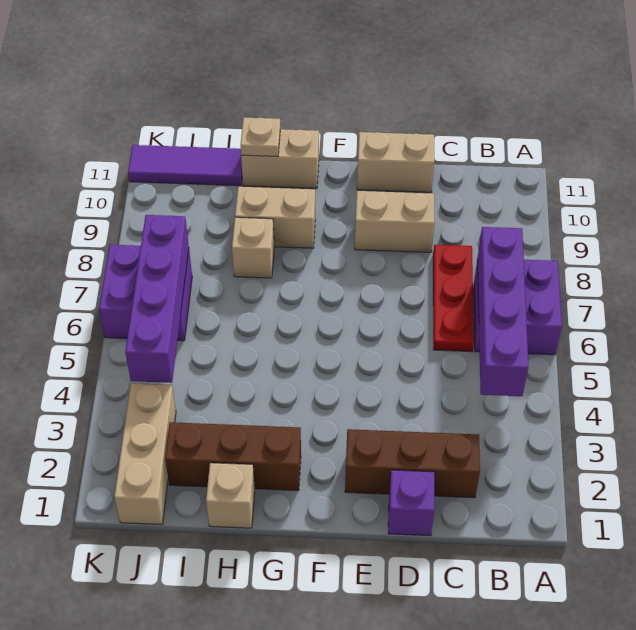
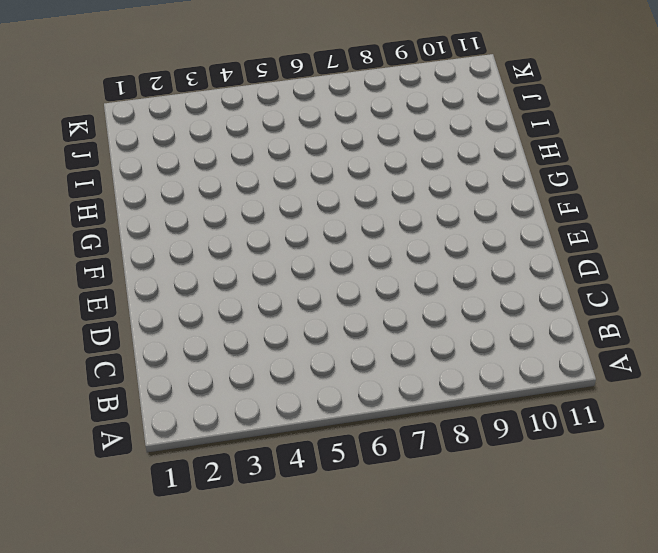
none -> purple brick A6:B7 level 1
none -> brown brick C2:E2 level 1
none -> red plate C6:C8 level 1

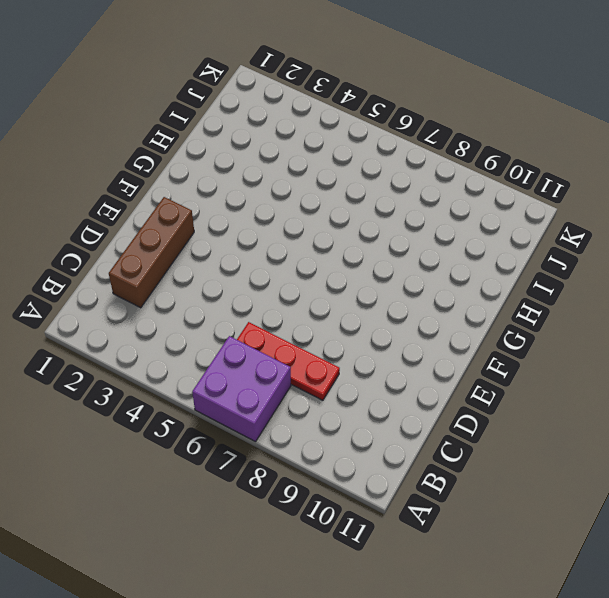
none -> purple brick D1 level 1
none -> tan brick D9:E9 level 1
none -> tan brick D11:E11 level 1

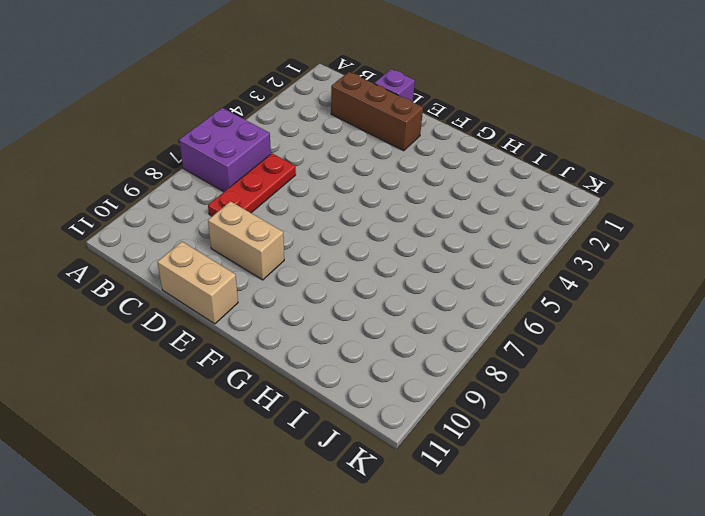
none -> brown brick G2:I2 level 1
none -> tan brick G9:H9 level 1
none -> tan brick G11:H11 level 1

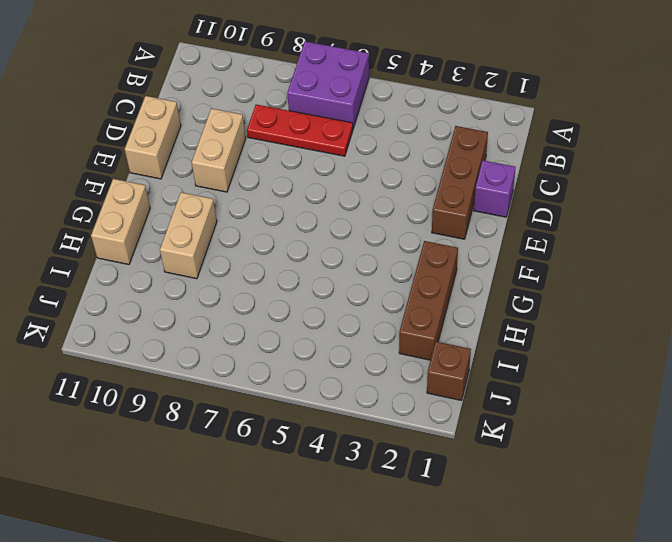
brown brick J1 level 1 -> tan brick J1:J3 level 1
none -> tan brick H1 level 1
none -> tan brick H8 level 1
none -> purple tile I11:K11 level 1

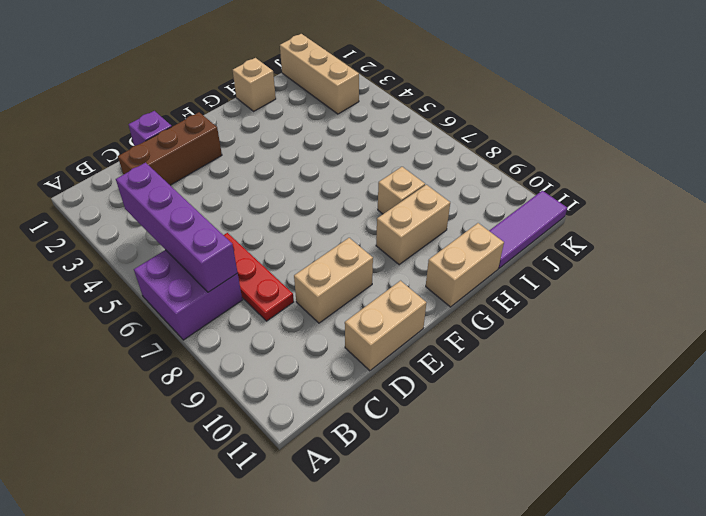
none -> brown brick G2:I2 level 1
none -> purple brick J6:K7 level 1
none -> tan plate H11 level 2

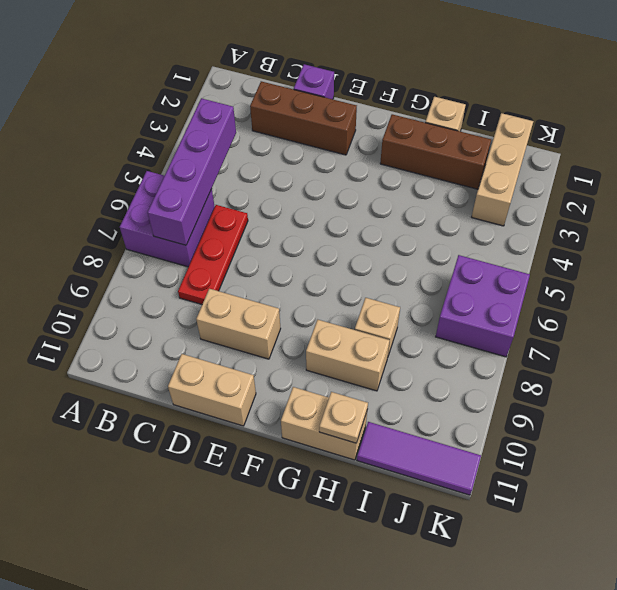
none -> purple brick J4:J7 level 2

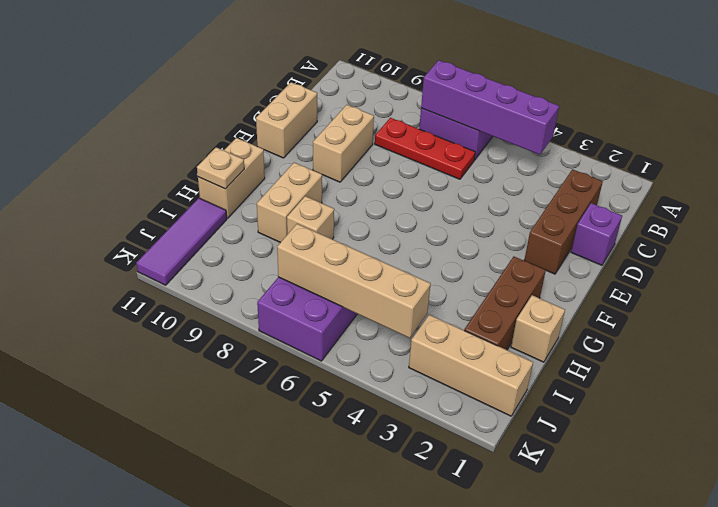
tan brick J4:J7 level 2 -> purple brick J4:J7 level 2

